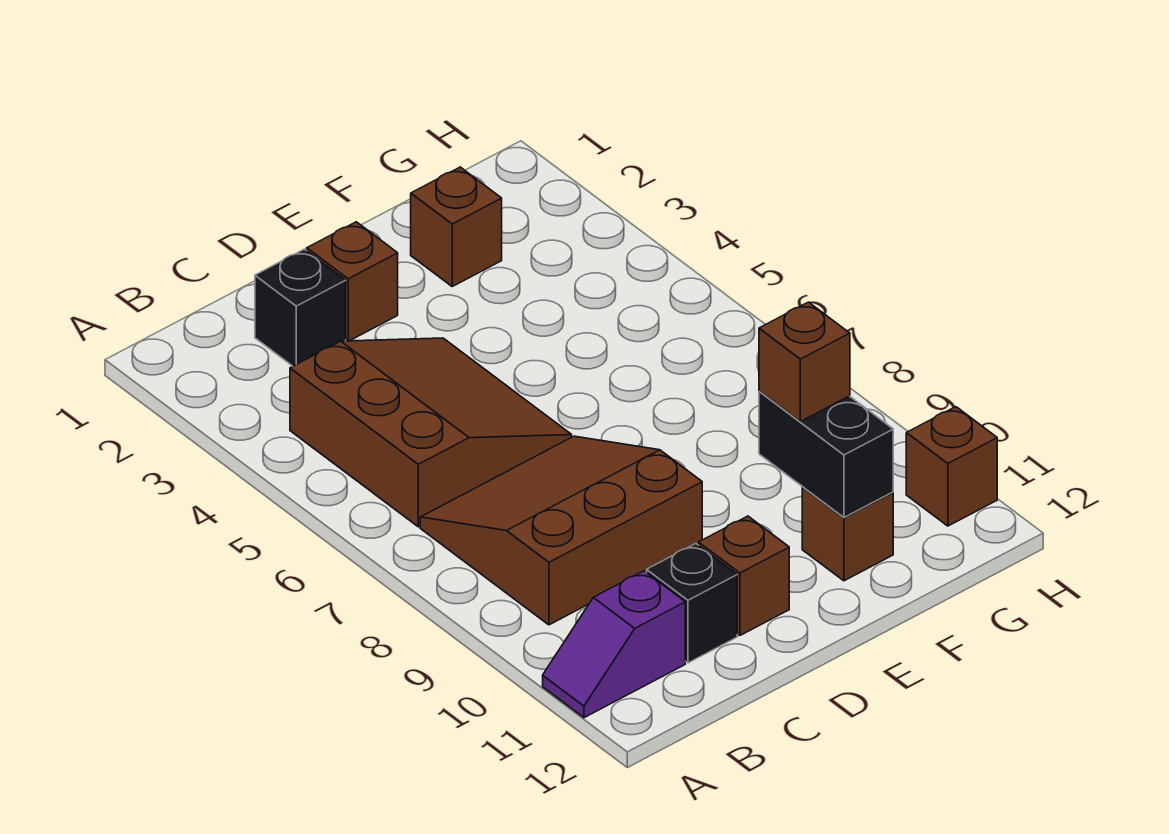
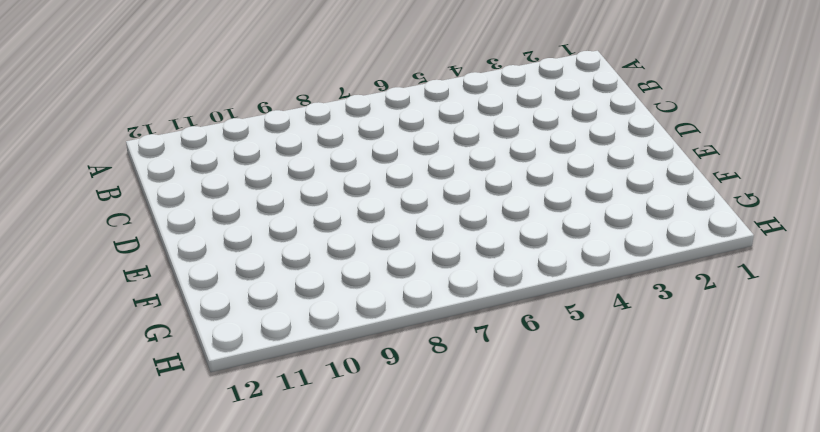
none -> purple slope A11:B11 level 1 top B
none -> brown slope B4:D6 level 1 top B
none -> brown slope B7:D9 level 1 top 9

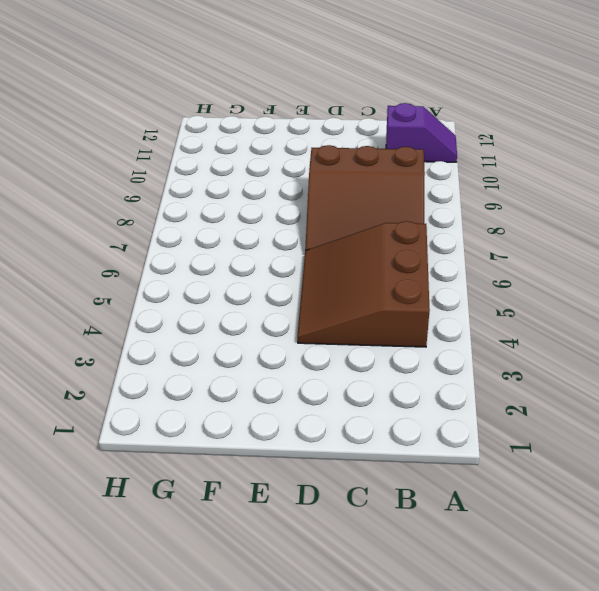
none -> black brick C2 level 1
none -> black brick C11 level 1
none -> brown brick D2 level 1

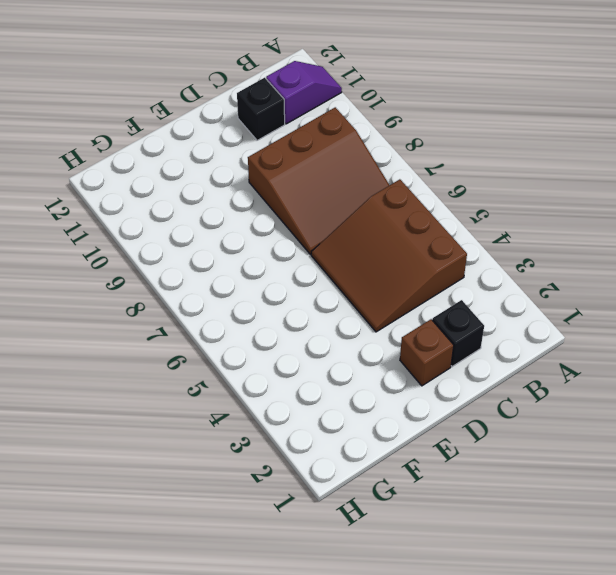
none -> brown brick D11 level 1
none -> brown brick F2 level 1
none -> brown brick F11 level 1

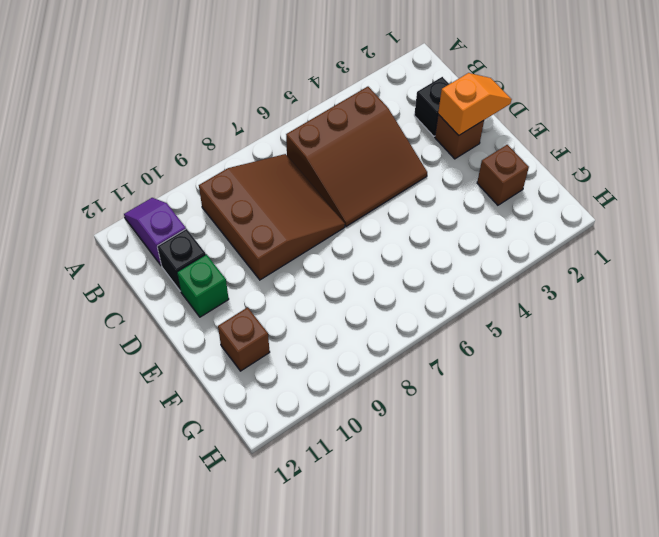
orange slope D1:D2 level 2 top 2 -> none
green brick D11 level 1 -> brown brick D11 level 1
none -> brown brick H11 level 1
none -> black brick F10:F11 level 2
none -> brown brick F10 level 3

